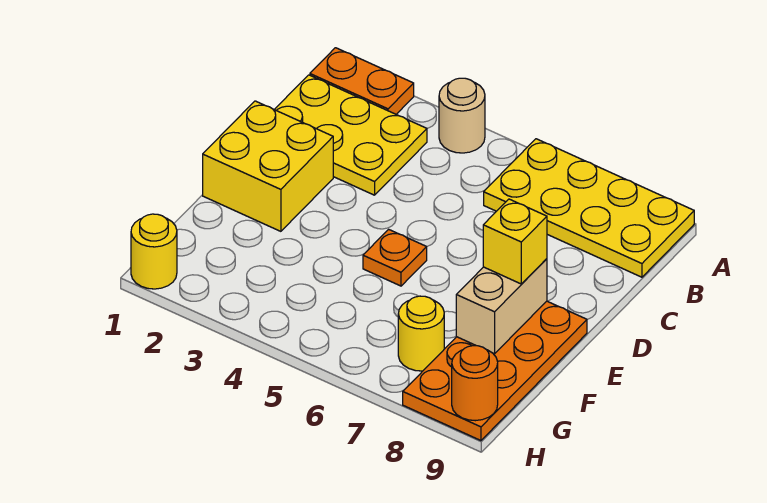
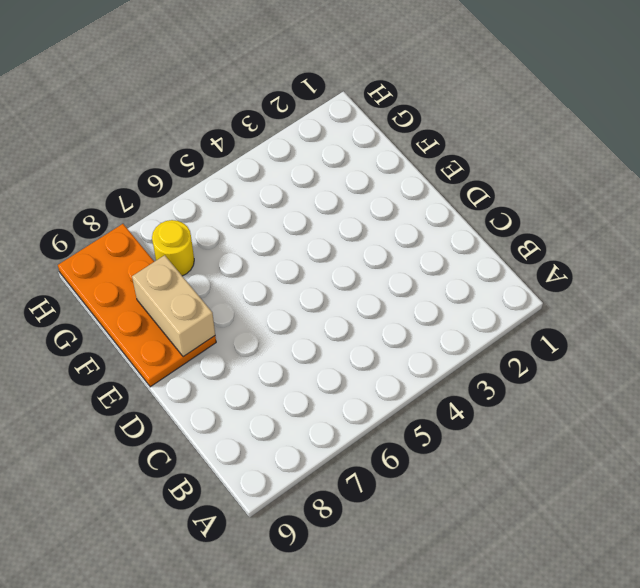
none -> orange plate A1:A2 level 1
none -> tan round brick A4 level 1
none -> yellow plate A6:B9 level 1

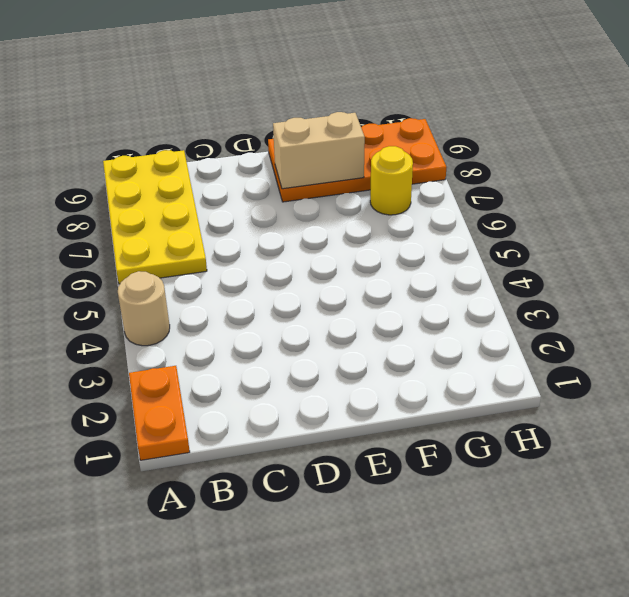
none -> yellow plate B1:C3 level 1
none -> yellow brick D1:E2 level 1
none -> orange plate E5 level 1

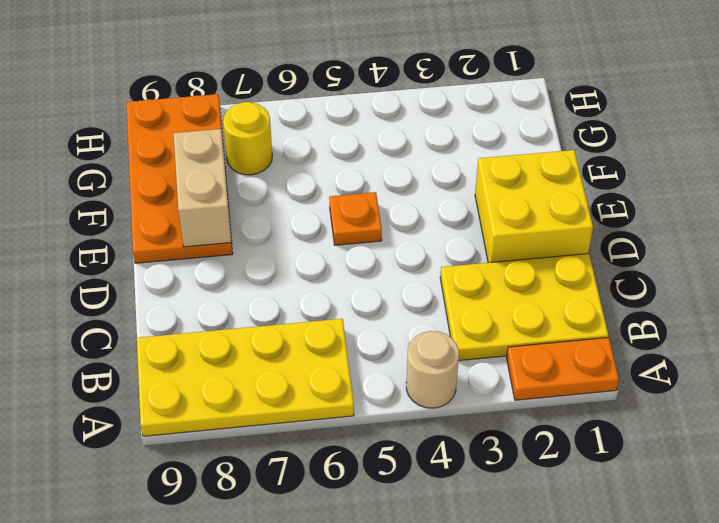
none -> yellow round brick H1 level 1
none -> orange round brick H9 level 2
none -> yellow brick E8 level 3

